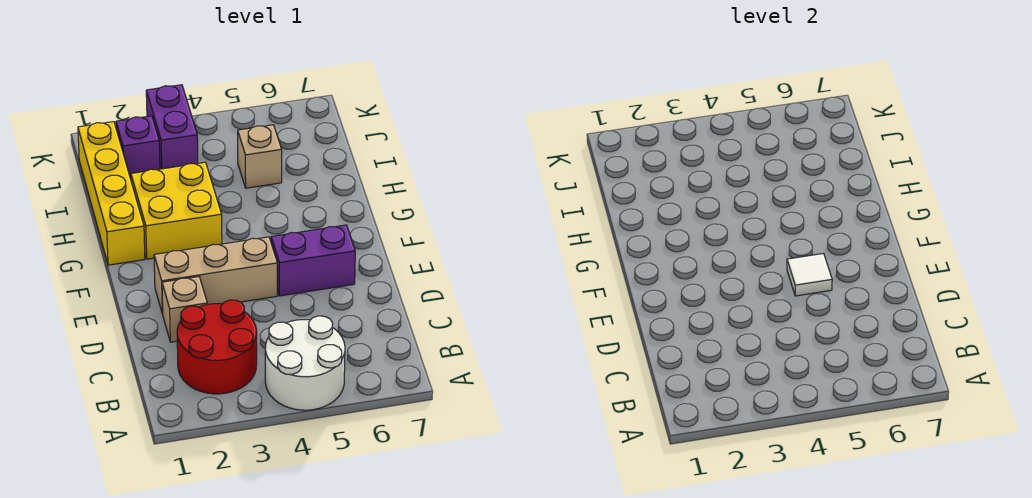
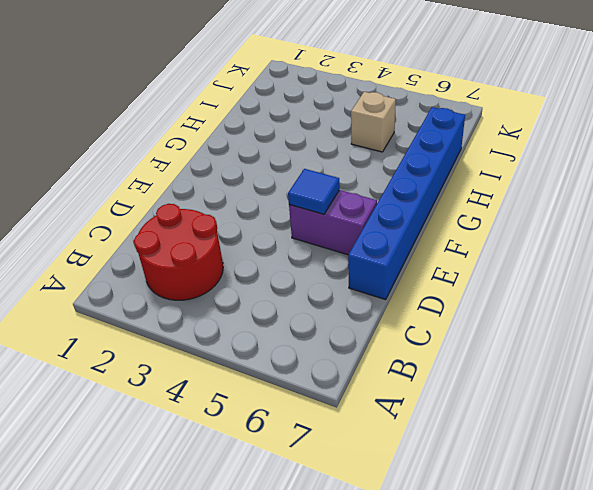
blue brick D7:I7 level 1 -> none
blue tile E5 level 2 -> white tile E5 level 2
none -> white round brick A4:B5 level 1
none -> tan brick D2 level 1

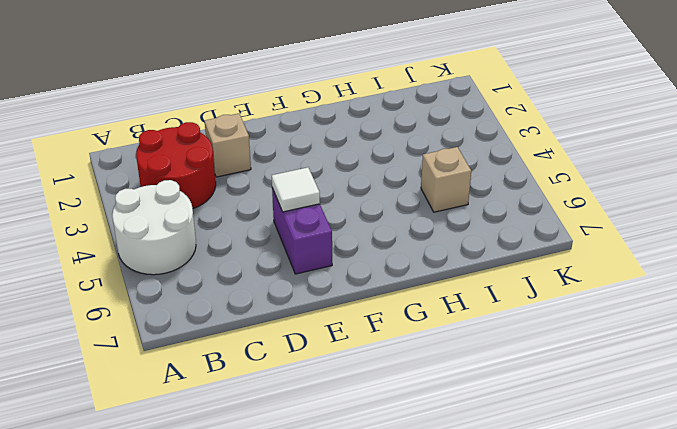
none -> tan brick E2:E4 level 1
none -> yellow brick G1:J1 level 1

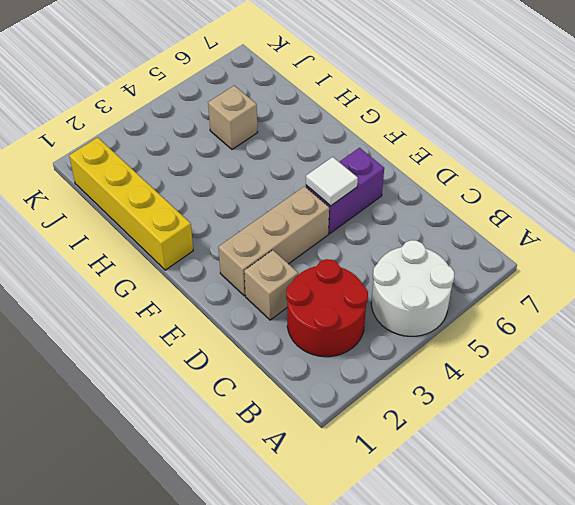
none -> yellow brick G2:H3 level 1
none -> purple brick J2 level 1

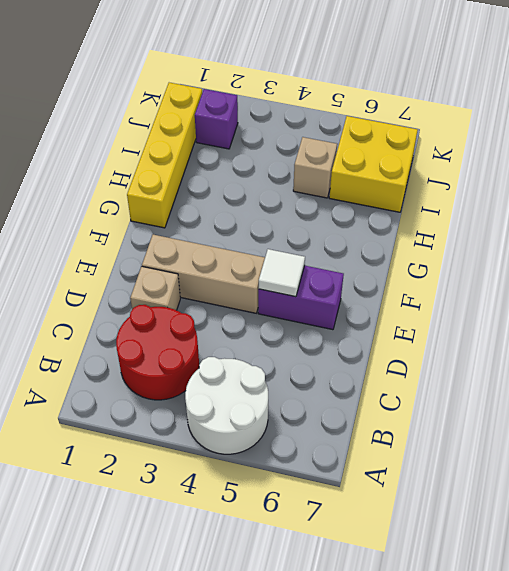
yellow brick I6:J7 level 1 -> yellow brick G2:H3 level 1
none -> purple brick J3:K3 level 1

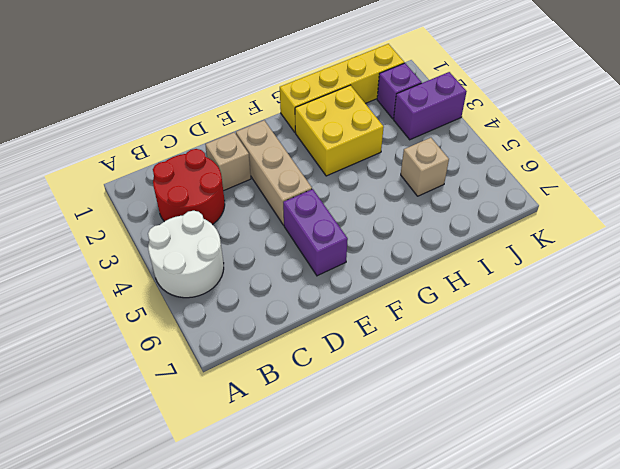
none -> white tile E5 level 2

